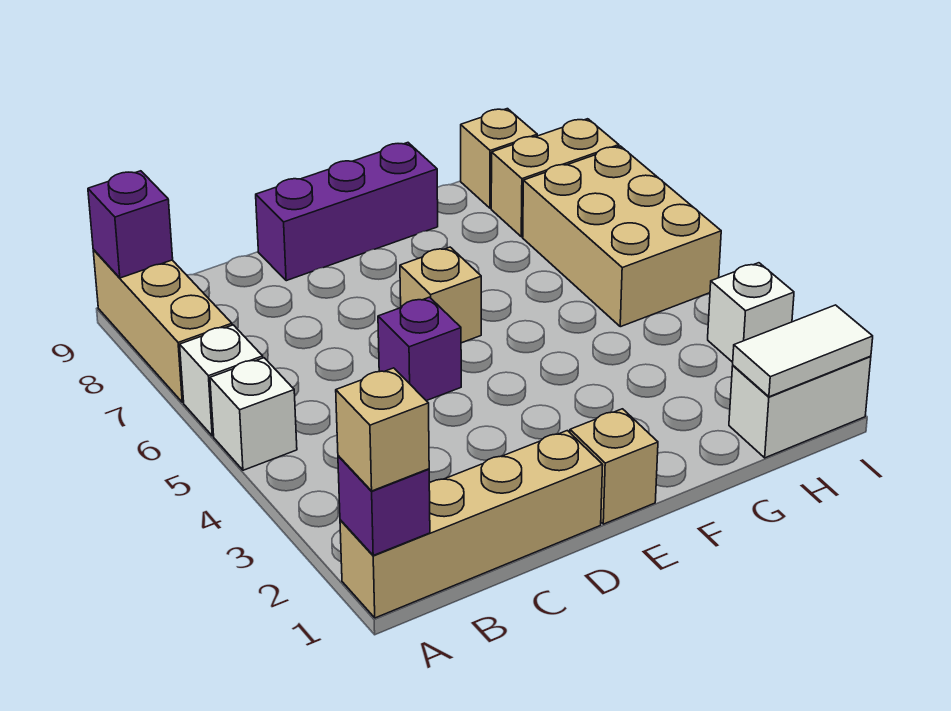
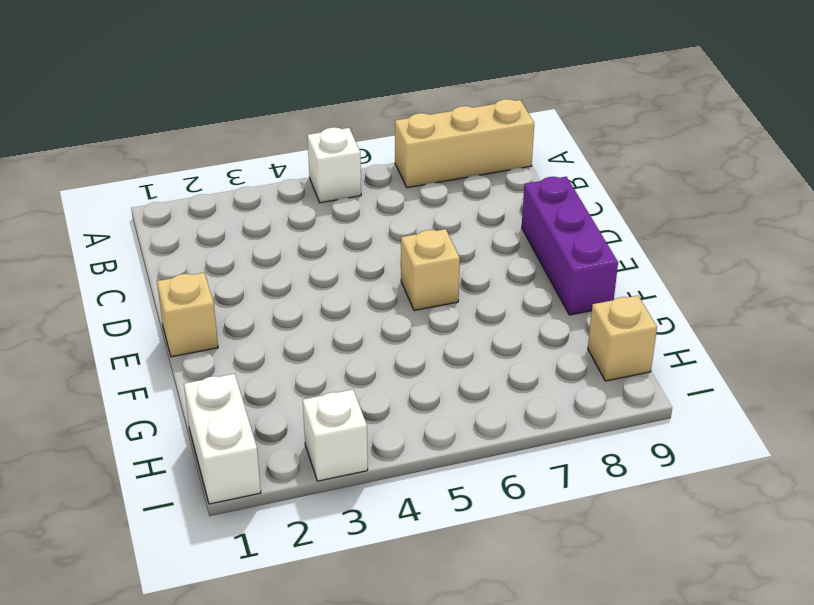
none -> tan brick A1:D1 level 1
none -> white brick A6 level 1
none -> purple brick D5 level 1

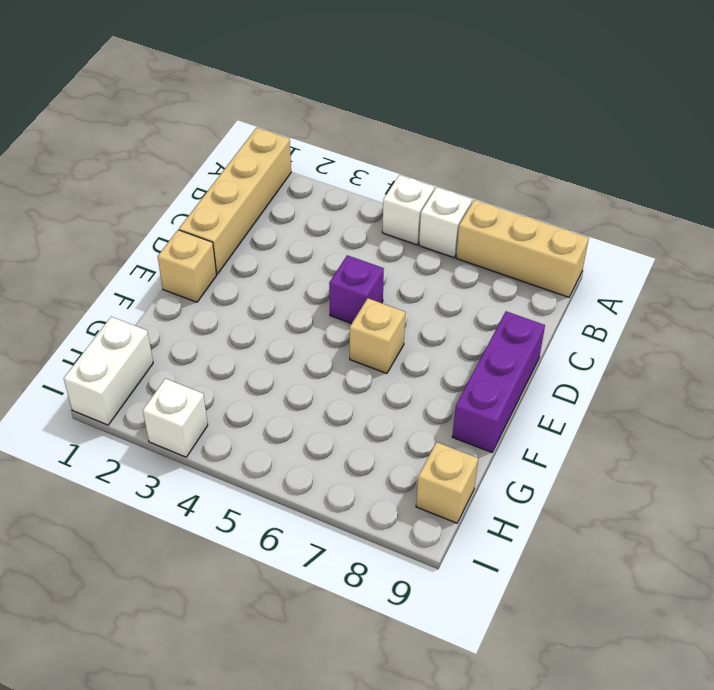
none -> tan brick H5:I7 level 1
none -> tan brick H8:I8 level 1
none -> purple brick A1 level 2

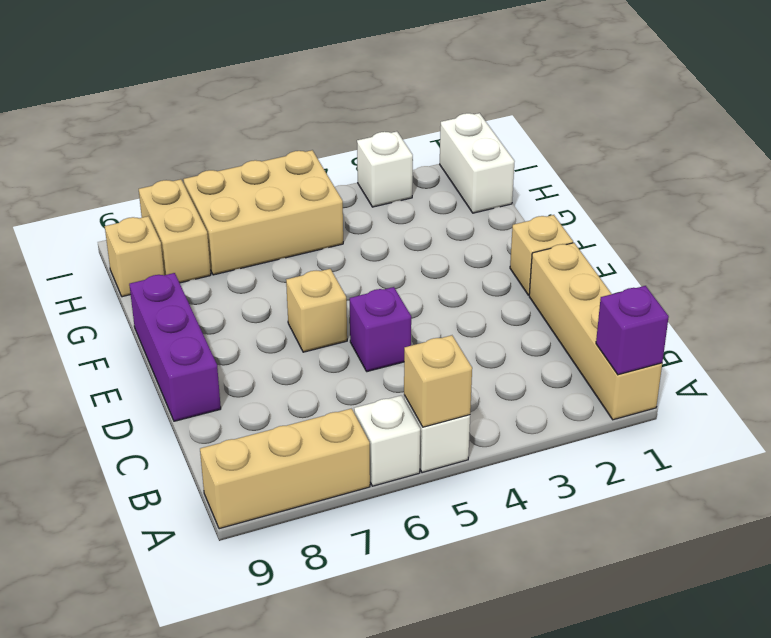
tan brick A5 level 2 -> tan brick A1 level 3
none -> purple brick A9 level 2
none -> white tile H1:I1 level 2

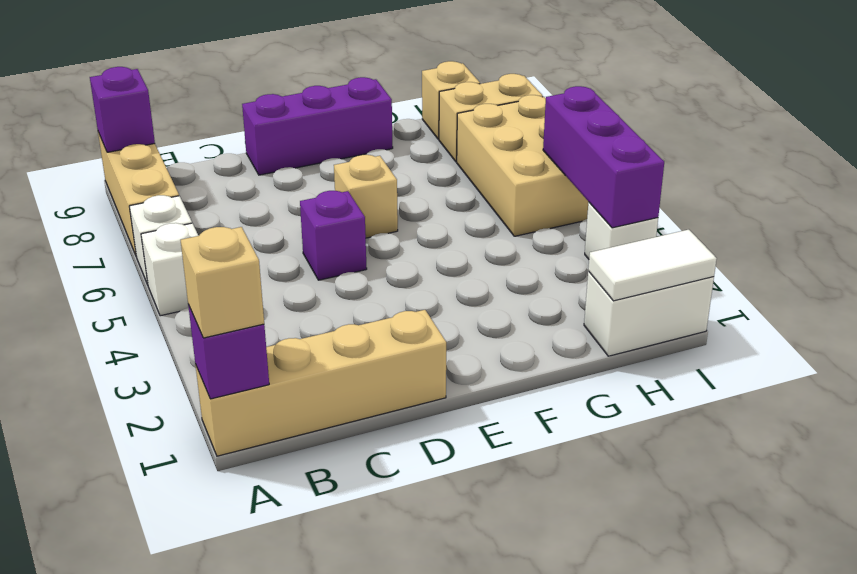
purple brick I3:I5 level 2 -> none
none -> tan brick E1 level 1

